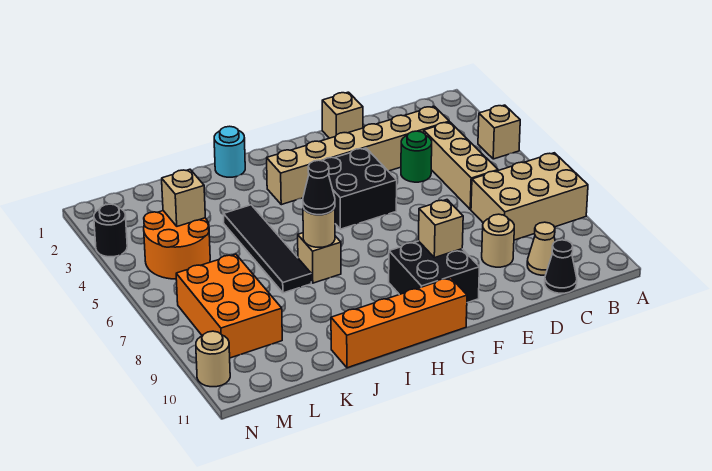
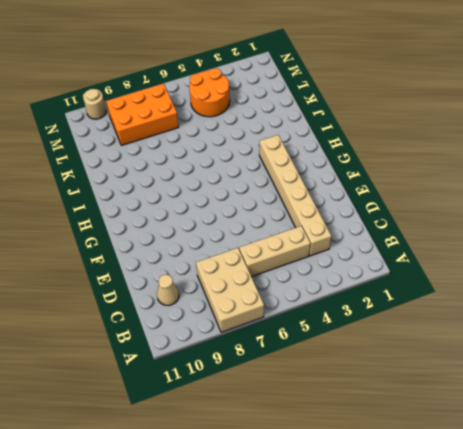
none -> tan brick A4 level 1
none -> black cone C11 level 1
none -> green round brick D4 level 1

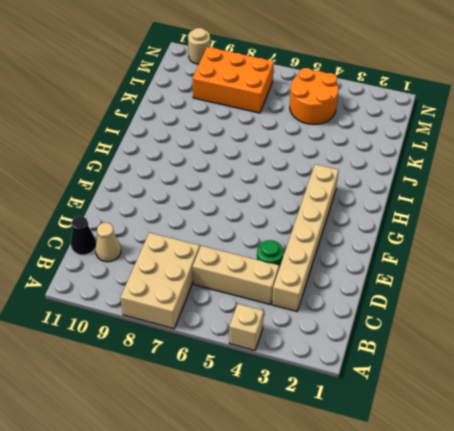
none -> tan round brick D9 level 1
none -> tan brick E1 level 1
none -> black brick F4:G5 level 1

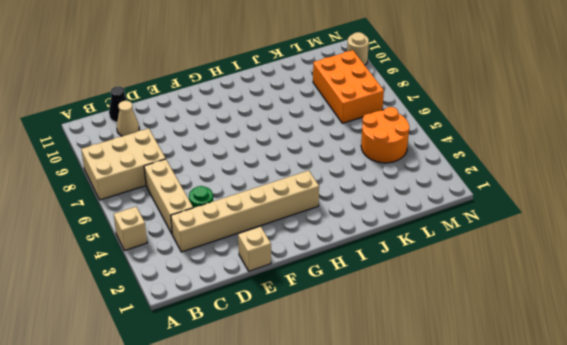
none -> tan round brick D9 level 1
none -> black brick F4:G5 level 1
none -> black brick F9:G10 level 1

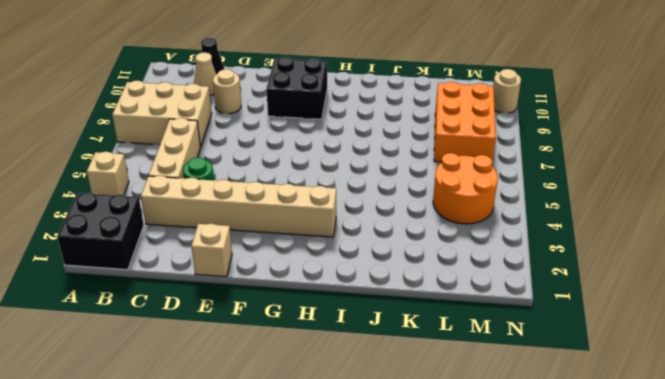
black brick A1:B2 level 1 -> black brick F4:G5 level 1
none -> orange brick G11:J11 level 1
none -> cyan round brick I1 level 1
none -> tan brick I7 level 1

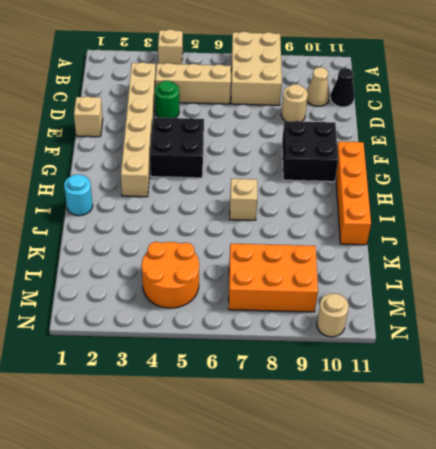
none -> black tile J4:J7 level 1
none -> black round brick N3 level 1
none -> tan brick F9 level 2

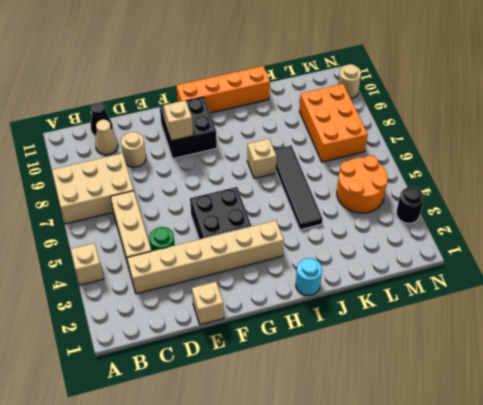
none -> tan round brick I7 level 2
none -> tan brick L4 level 2
none -> black cone I7 level 3

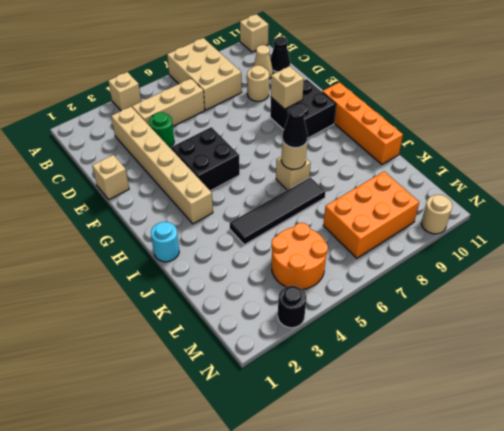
tan brick A11 level 1 -> tan brick L4 level 2

